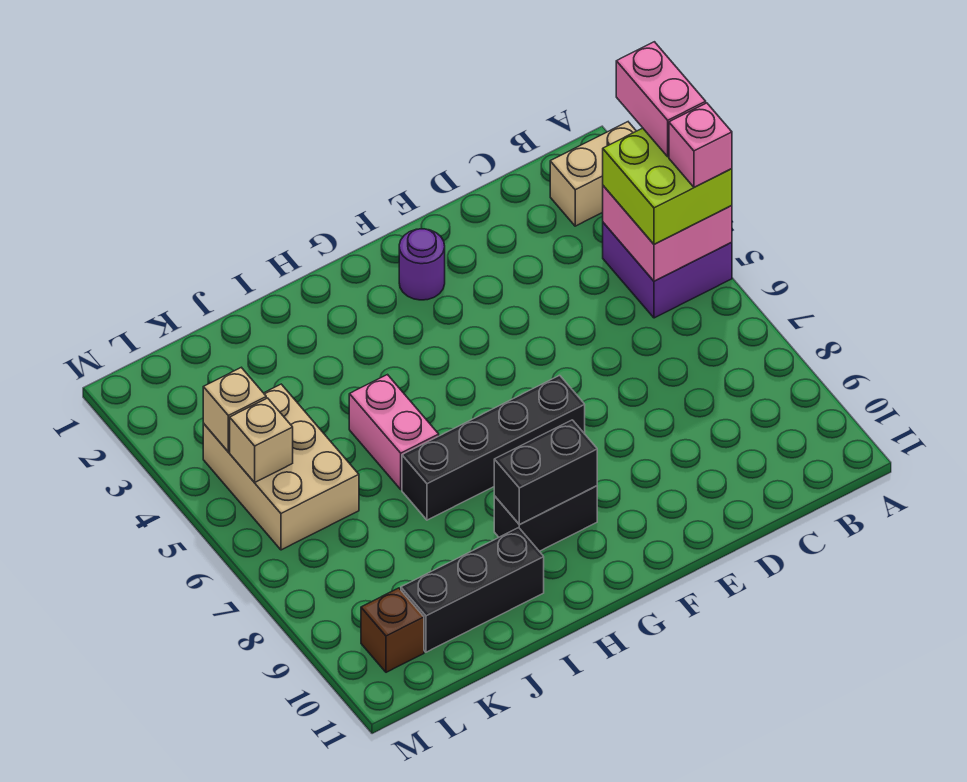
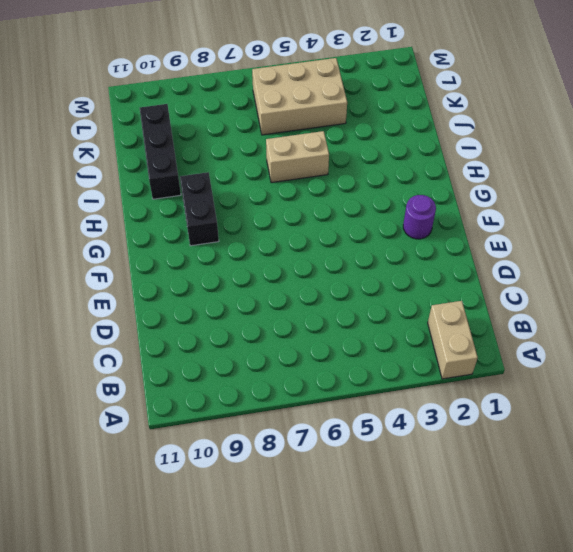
tan brick I5:I6 level 1 -> pink brick I5:I6 level 1
none -> purple brick A4:B5 level 1
none -> black brick F7:I7 level 1
none -> brown brick L10 level 1

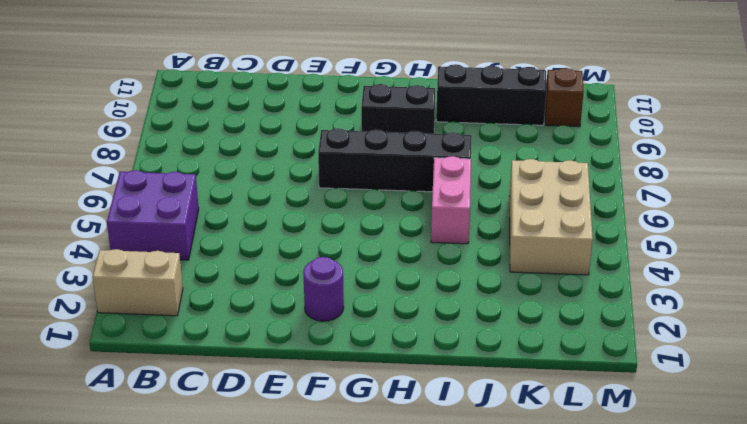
none -> pink brick A4:B5 level 2
none -> black brick G9:H9 level 2
none -> tan brick L4 level 2

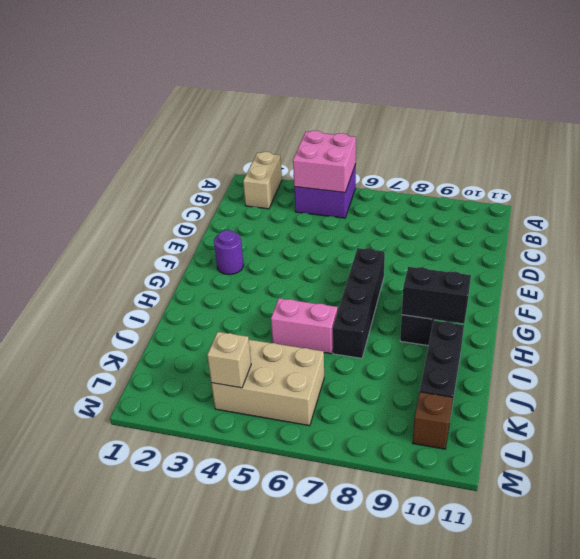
black brick H9:H10 level 2 -> black brick G9:H9 level 2
none -> tan brick L5 level 2
none -> lime brick A4:B5 level 3
none -> pink brick A3:A4 level 4

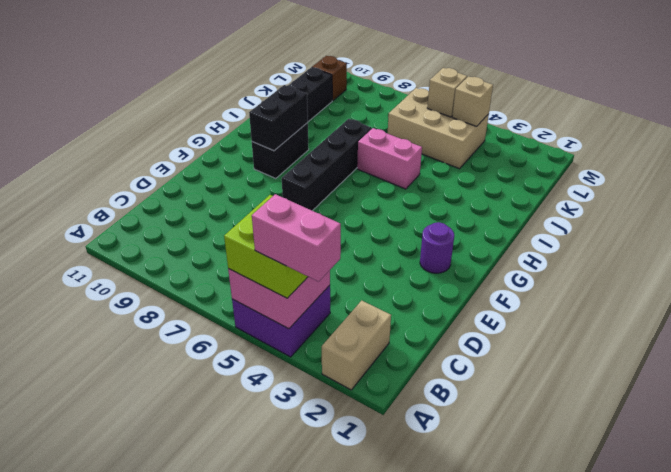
none -> pink brick A5 level 4

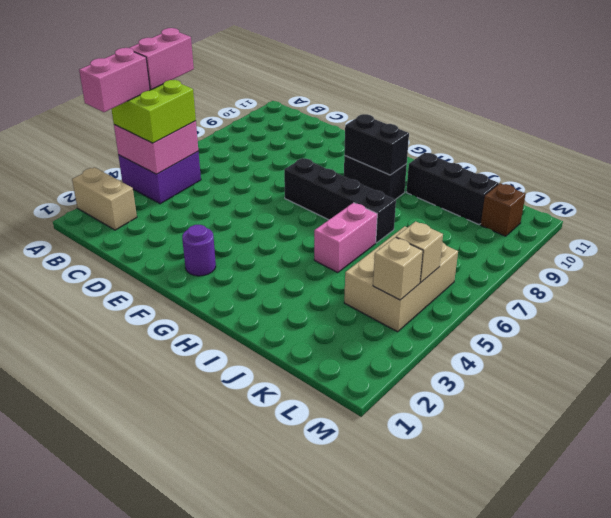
pink brick A5:A6 level 4 -> pink brick A5 level 4

